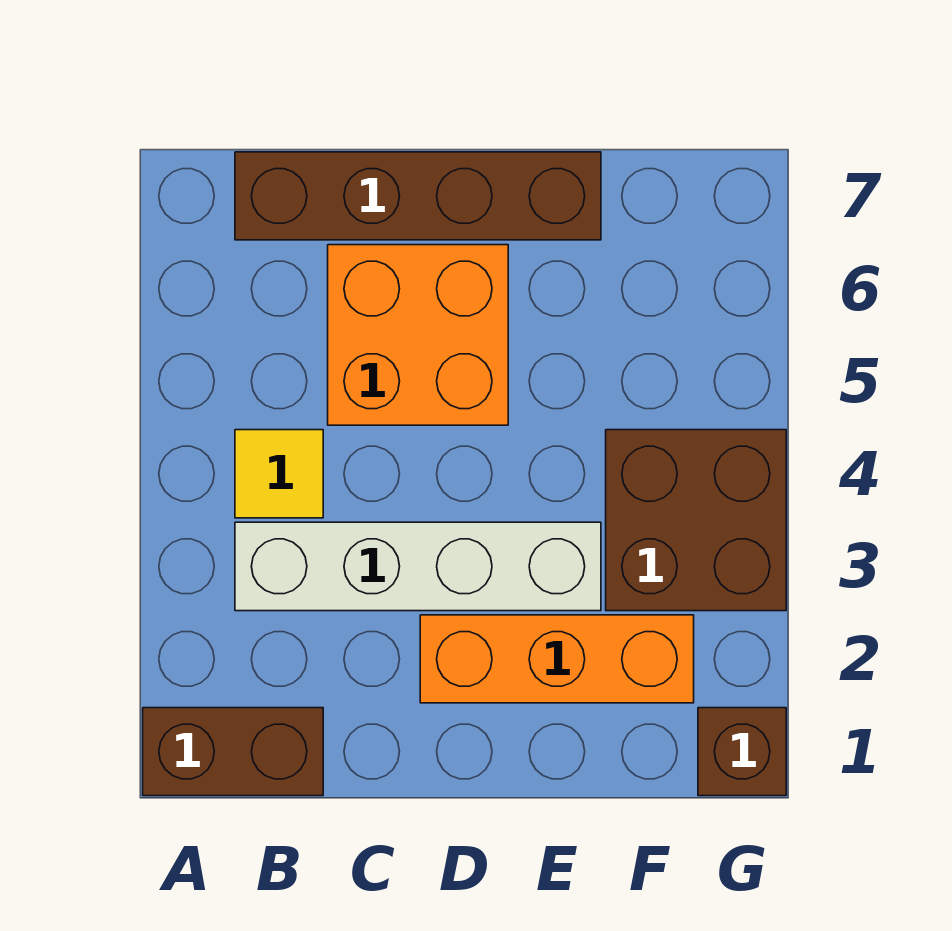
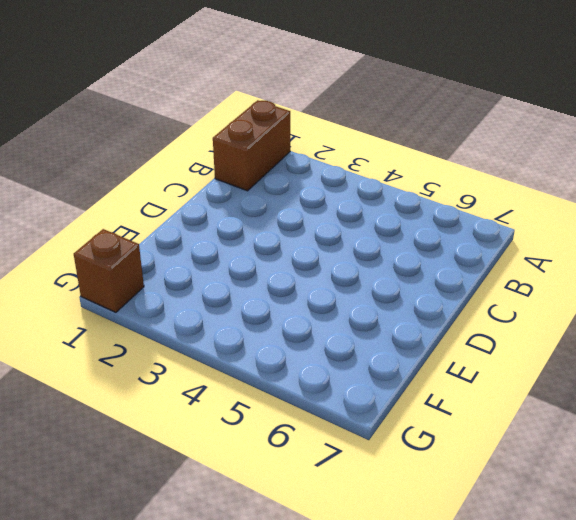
none -> white brick B3:E3 level 1
none -> yellow tile B4 level 1

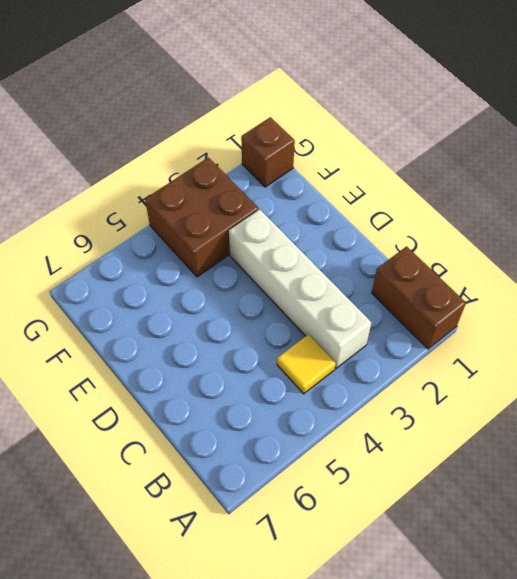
none -> brown brick B7:E7 level 1
none -> orange brick C5:D6 level 1

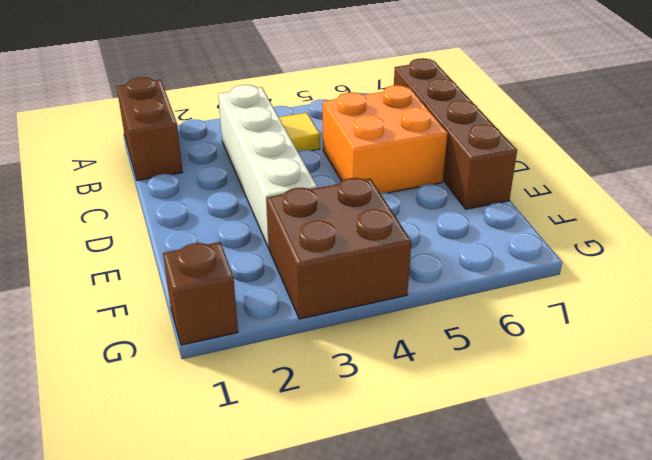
none -> orange brick D2:F2 level 1

